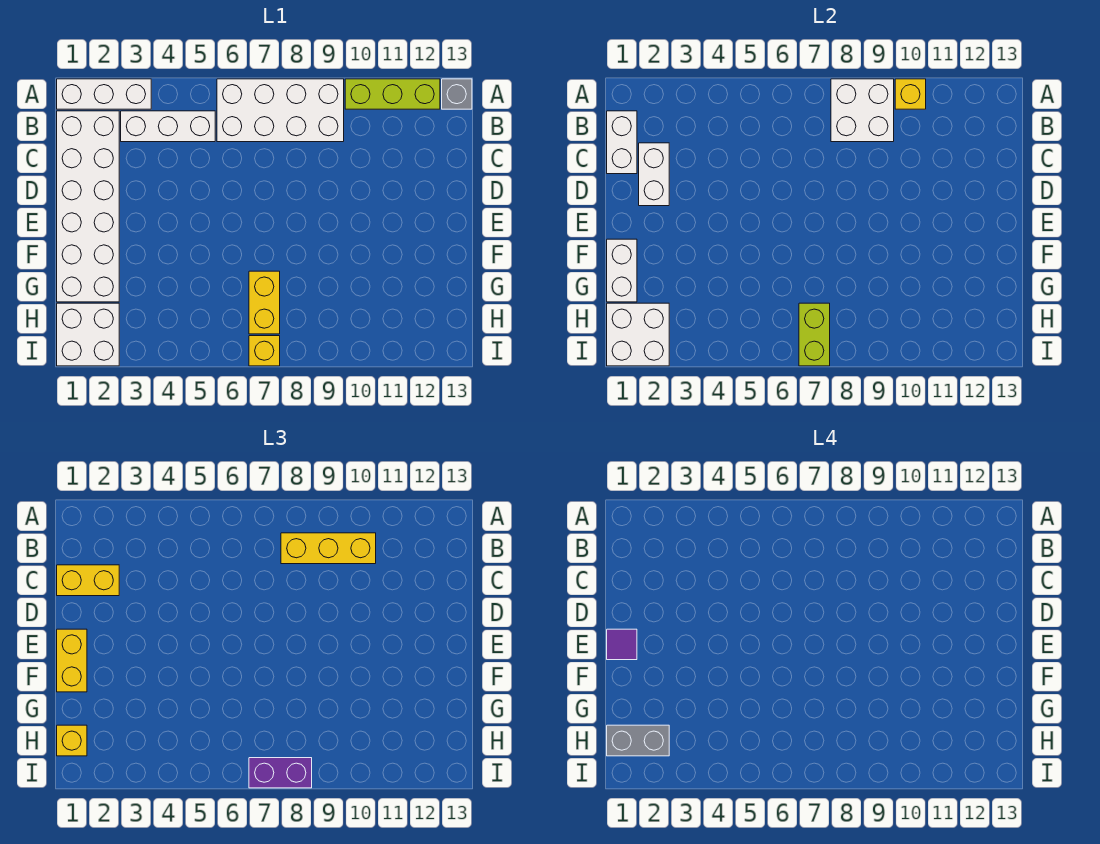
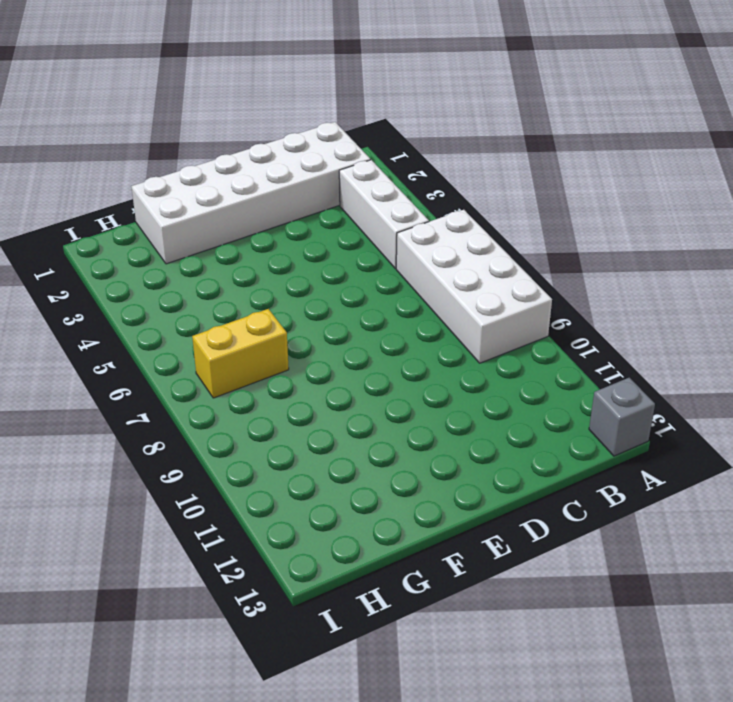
none -> white brick A1:A3 level 1
none -> lime brick A10:A12 level 1
none -> white brick H1:I2 level 1

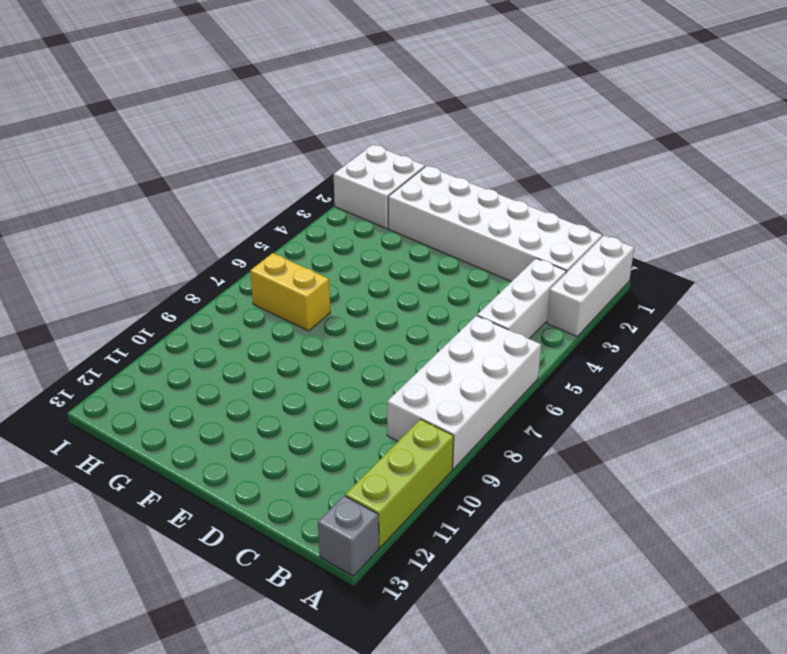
none -> yellow brick I7 level 1
none -> white brick A8:B9 level 2
none -> yellow brick A10 level 2

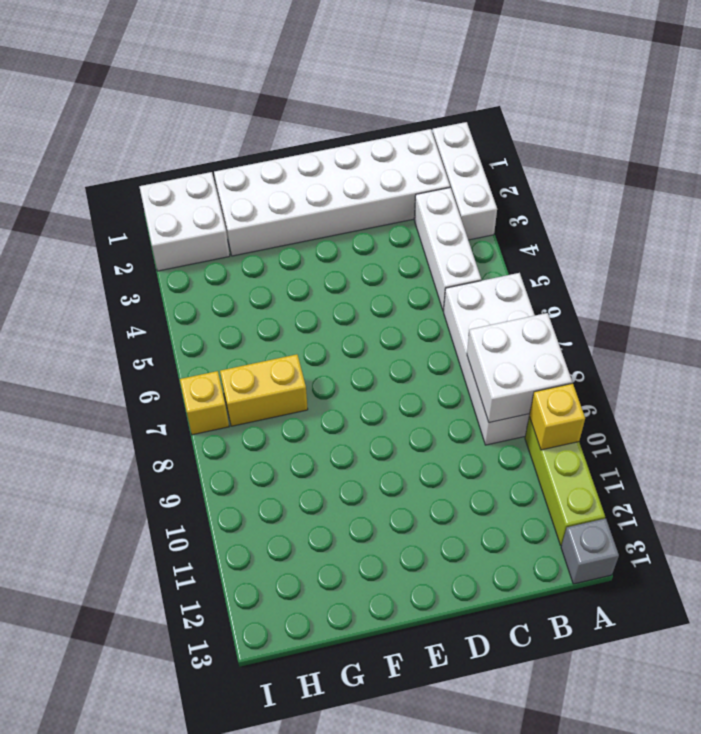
none -> white brick B1:C1 level 2
none -> white brick C2:D2 level 2
none -> white brick F1:G1 level 2

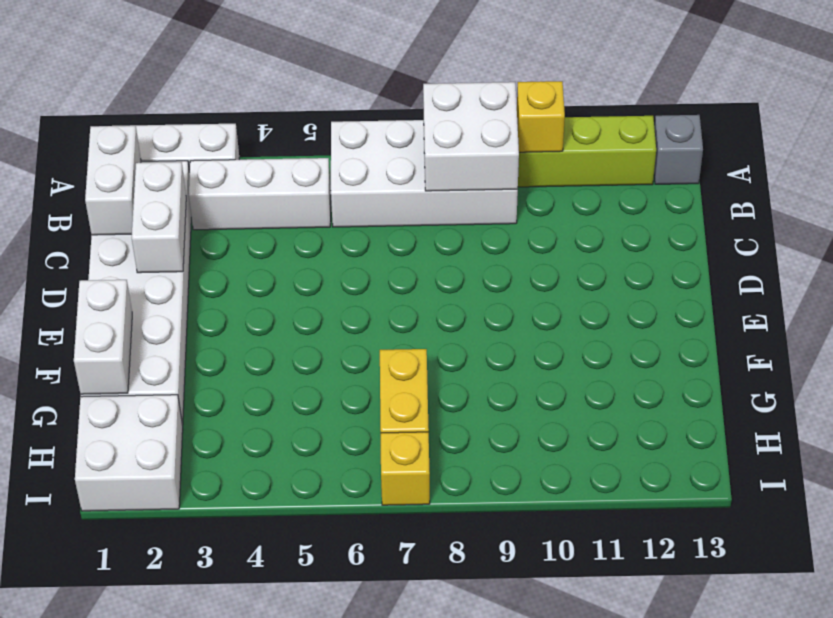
none -> white brick H1:I2 level 2
none -> lime brick H7:I7 level 2
none -> yellow brick B8:B10 level 3

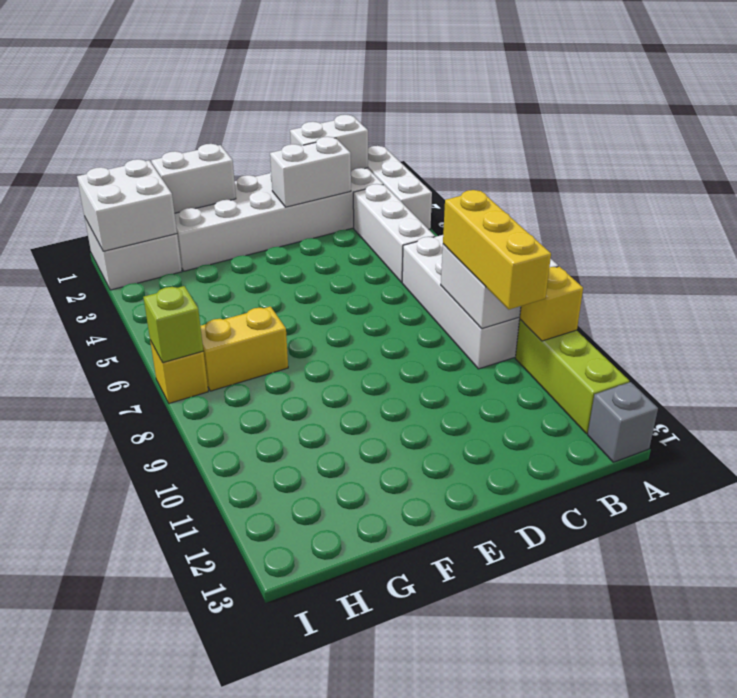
lime brick I7 level 2 -> lime brick H7:I7 level 2
none -> yellow brick C1:C2 level 3
none -> yellow brick E1:F1 level 3
none -> yellow brick H1 level 3

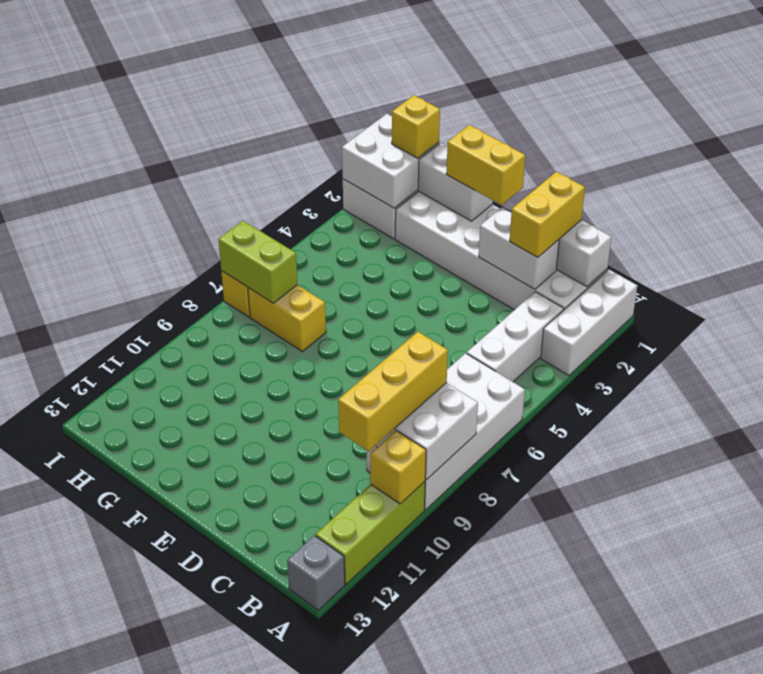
none -> purple brick I7:I8 level 3
none -> purple tile E1 level 4
none -> grey brick H1:H2 level 4

